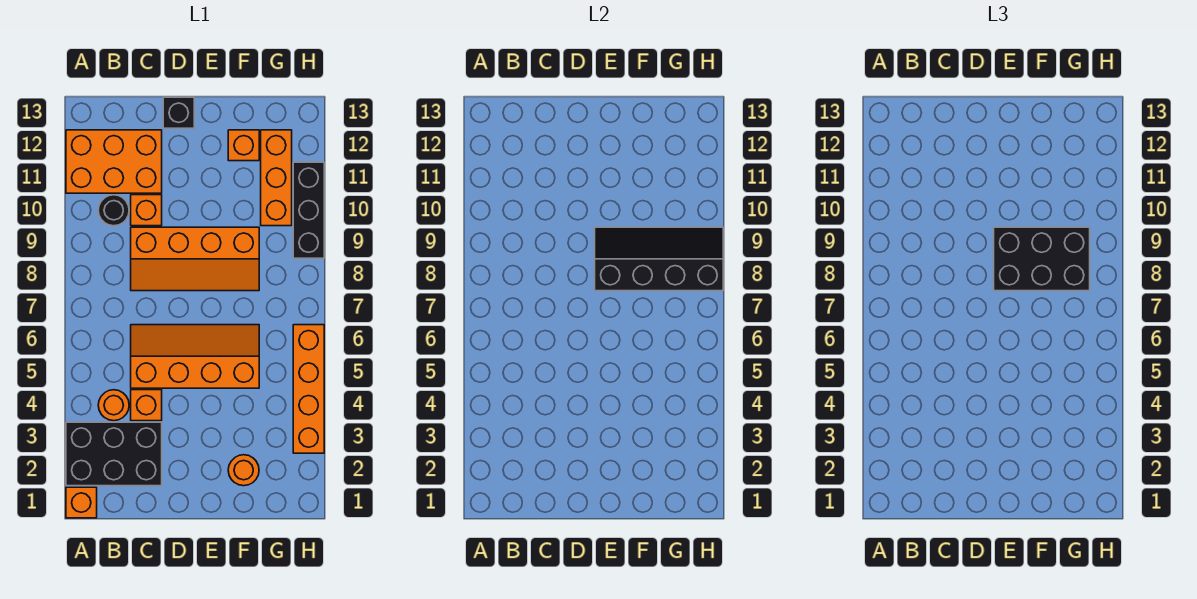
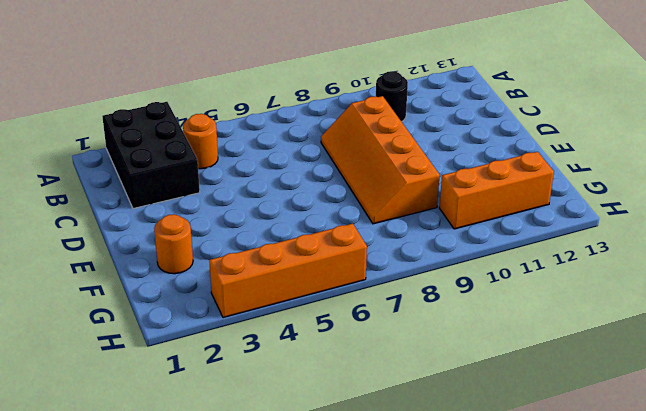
none -> orange brick A1 level 1
none -> orange brick A11:C12 level 1
none -> orange brick C4 level 1

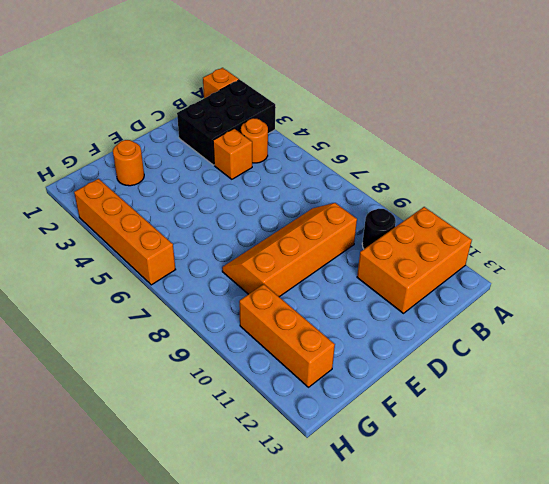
none -> orange slope C5:F6 level 1 top 5
none -> orange brick C10 level 1
none -> black brick D13 level 1

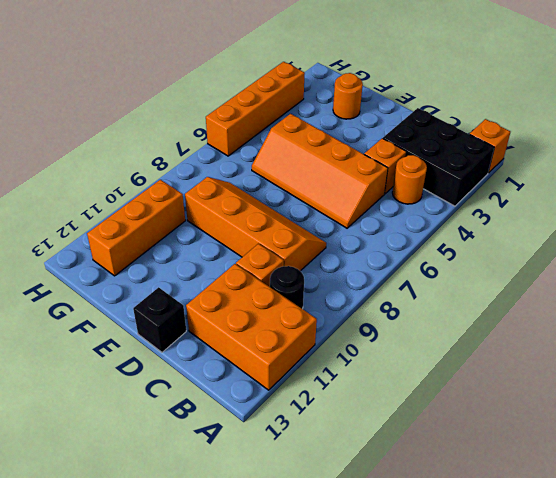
none -> orange brick F12 level 1
none -> black brick H9:H11 level 1
none -> black slope E8:H9 level 2 top 8

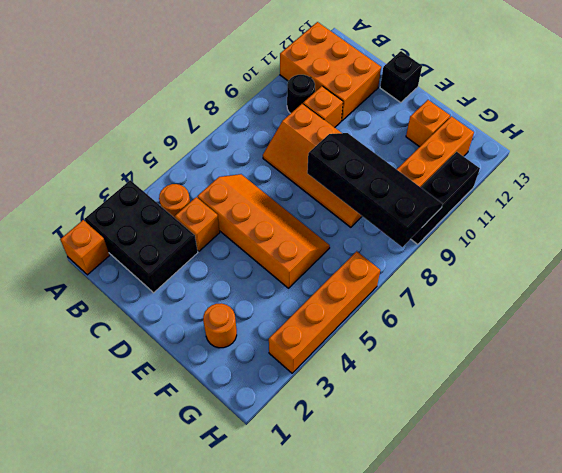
none -> black brick E8:G9 level 3

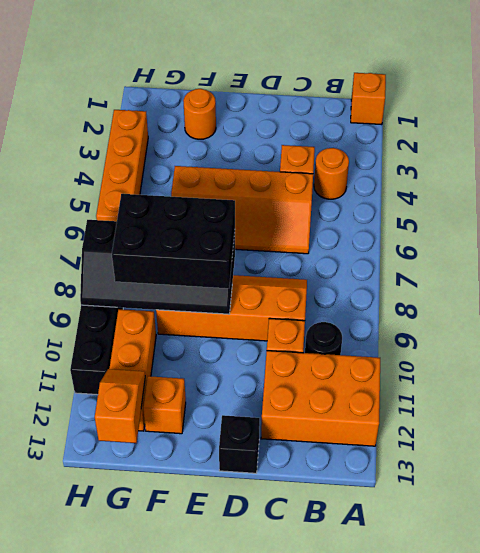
orange slope G12:G13 level 2 top 13 -> none
none -> black brick A2:C3 level 1

